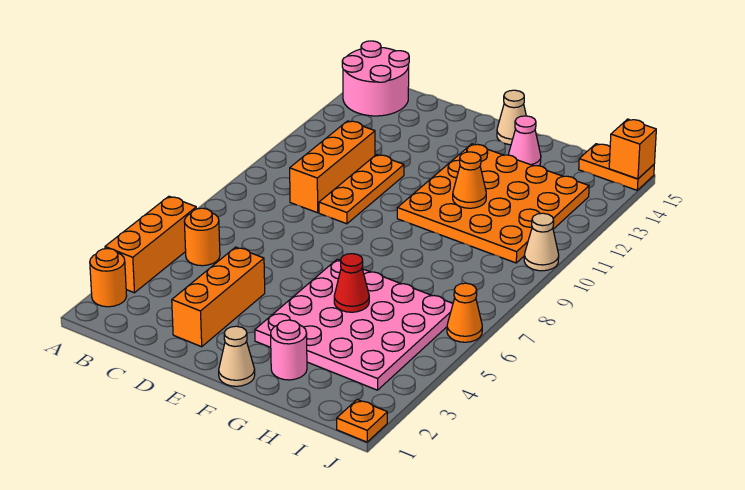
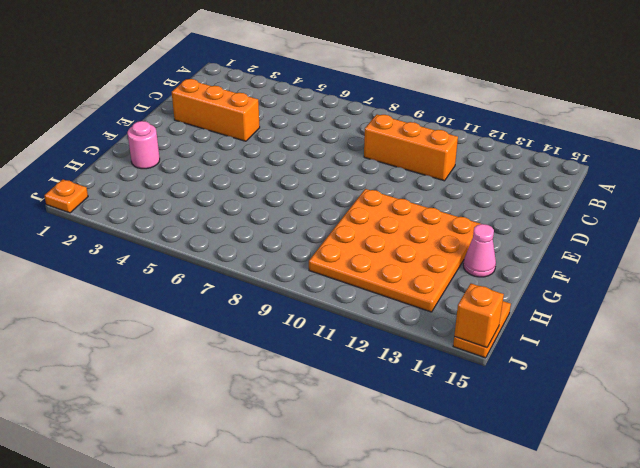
none -> orange round brick A2 level 1
none -> orange brick A3:A5 level 1
none -> pink round brick A14:B15 level 1

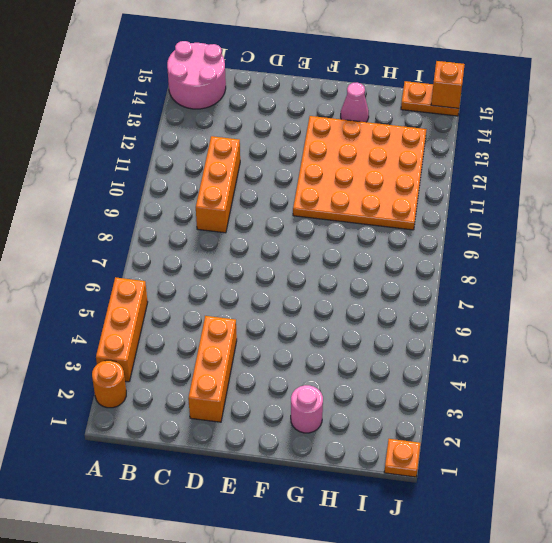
none -> orange round brick B5 level 1
none -> orange plate D9:D11 level 1
none -> tan cone F1 level 1

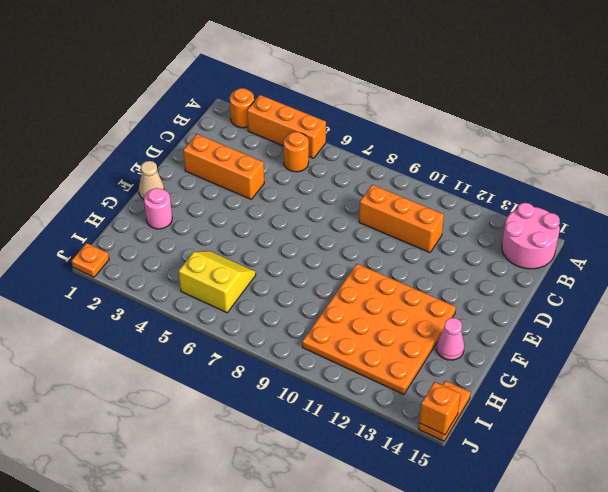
yellow slope H5:I6 level 1 top I -> pink plate F3:I6 level 1
none -> orange plate D9:D11 level 1
none -> tan cone F15 level 1
none -> orange cone J6 level 1

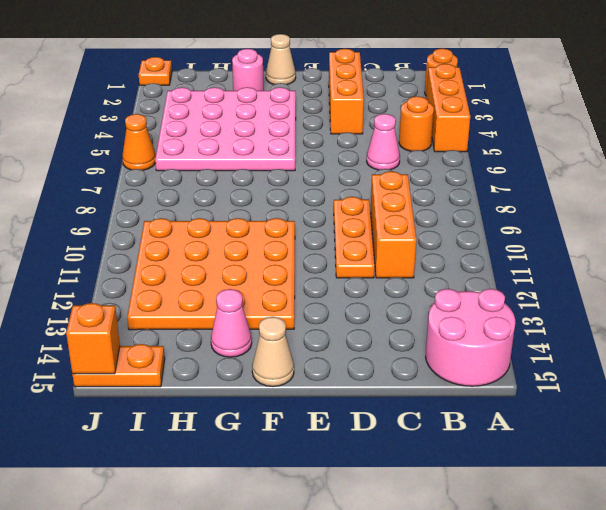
pink cone C6 level 1 -> none
none -> tan cone J10 level 1
none -> red cone G5 level 2
none -> orange cone G11 level 2

